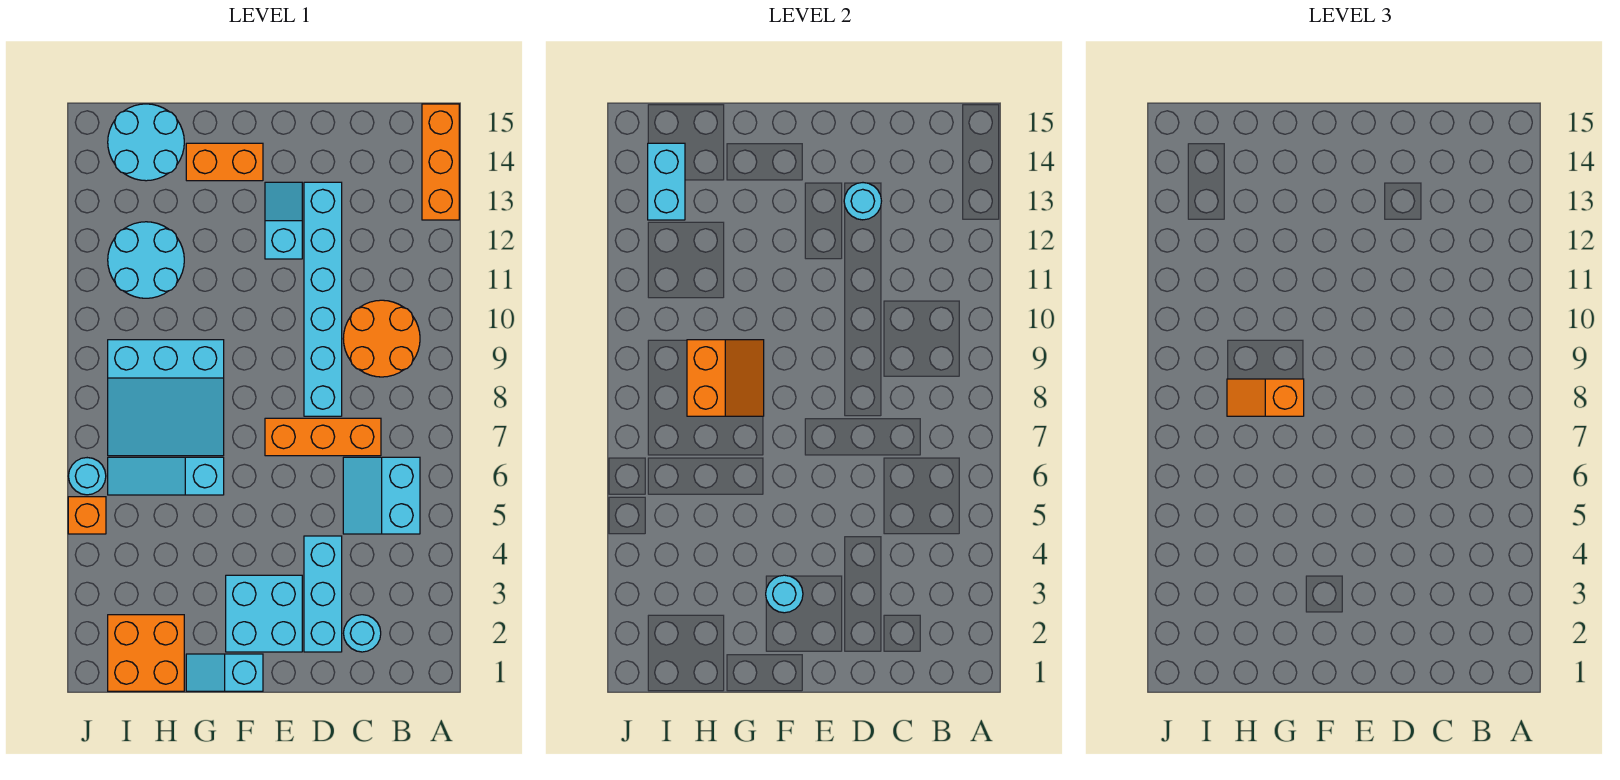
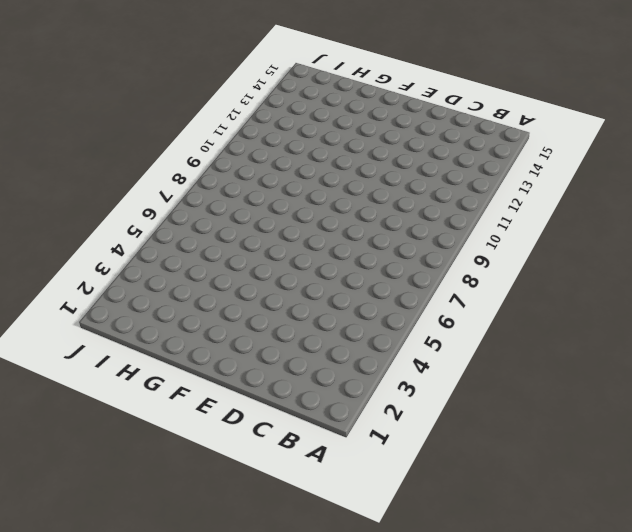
none -> orange brick A13:A15 level 1
none -> cyan slope B5:C6 level 1 top B
none -> orange round brick B9:C10 level 1

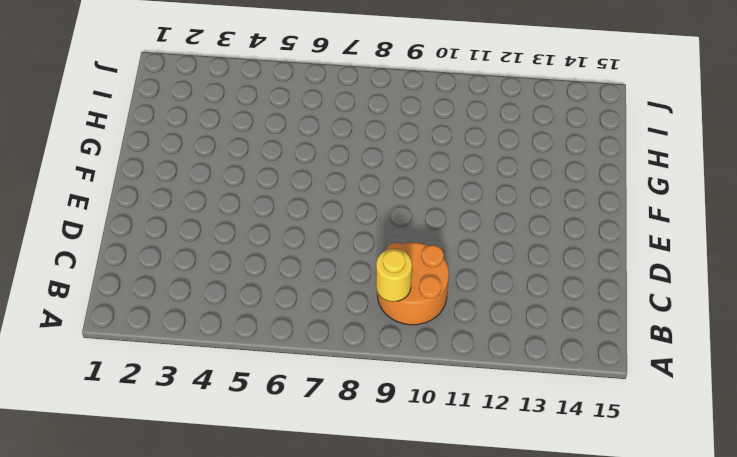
yellow round brick B9 level 2 -> none
none -> orange brick A13:A15 level 1
none -> cyan slope B5:C6 level 1 top B
none -> cyan round brick C2 level 1

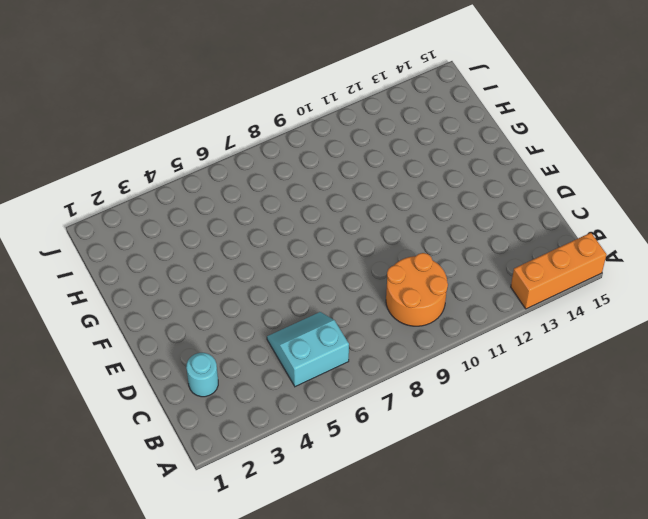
none -> orange brick C7:E7 level 1
none -> cyan brick D2:D4 level 1
none -> cyan brick D8:D13 level 1

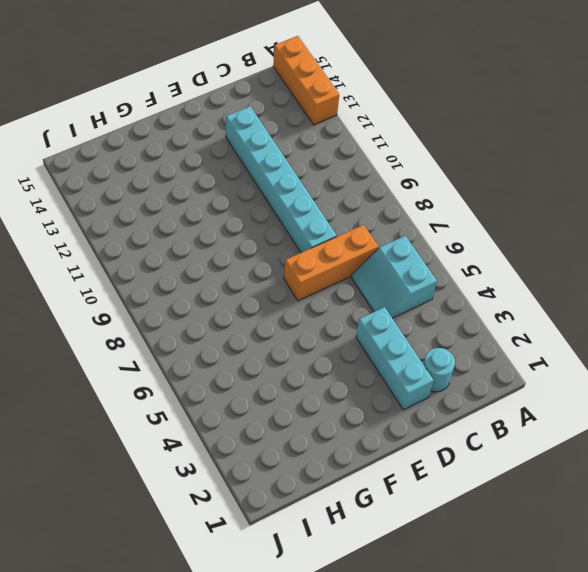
none -> orange round brick B9:C10 level 1
none -> cyan brick E2:F3 level 1
none -> cyan slope E12:E13 level 1 top 12

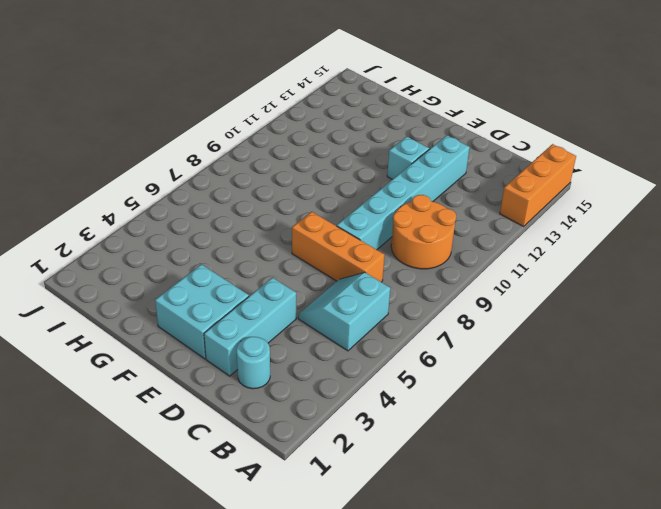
none -> cyan slope F1:G1 level 1 top F
none -> orange brick F14:G14 level 1
none -> cyan slope G6:I6 level 1 top G

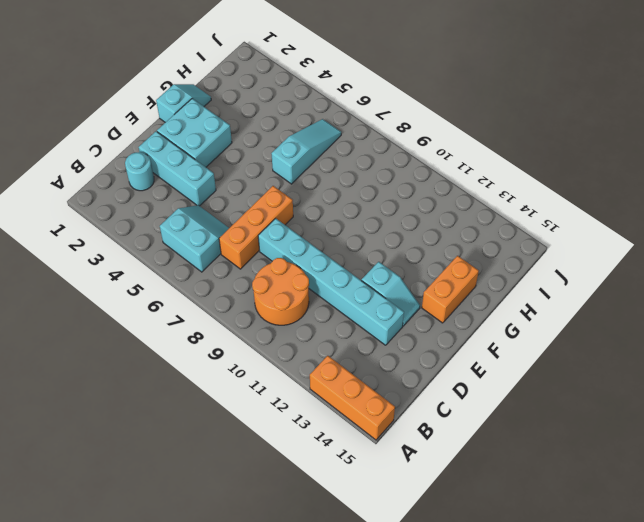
none -> cyan slope G7:I9 level 1 top 9
none -> orange brick H1:I2 level 1
none -> cyan round brick H11:I12 level 1

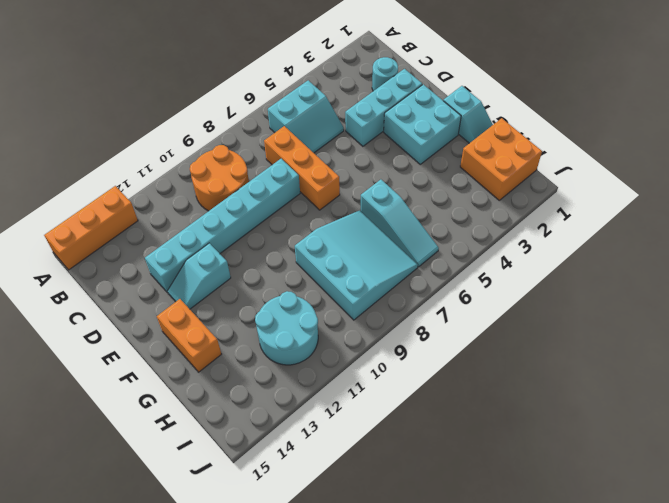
none -> cyan round brick H14:I15 level 1
none -> orange brick J5 level 1
none -> cyan round brick J6 level 1

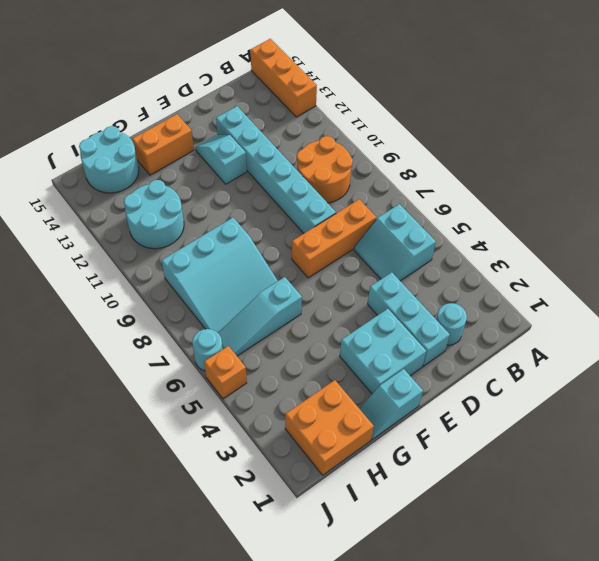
none -> cyan round brick D13 level 2
none -> cyan round brick F3 level 2
none -> orange slope G8:H9 level 2 top H

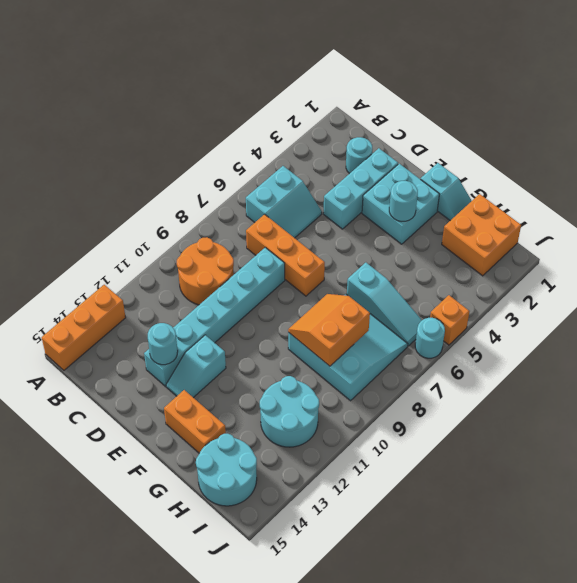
none -> cyan brick I13:I14 level 2
none -> orange slope G8:H8 level 3 top G

